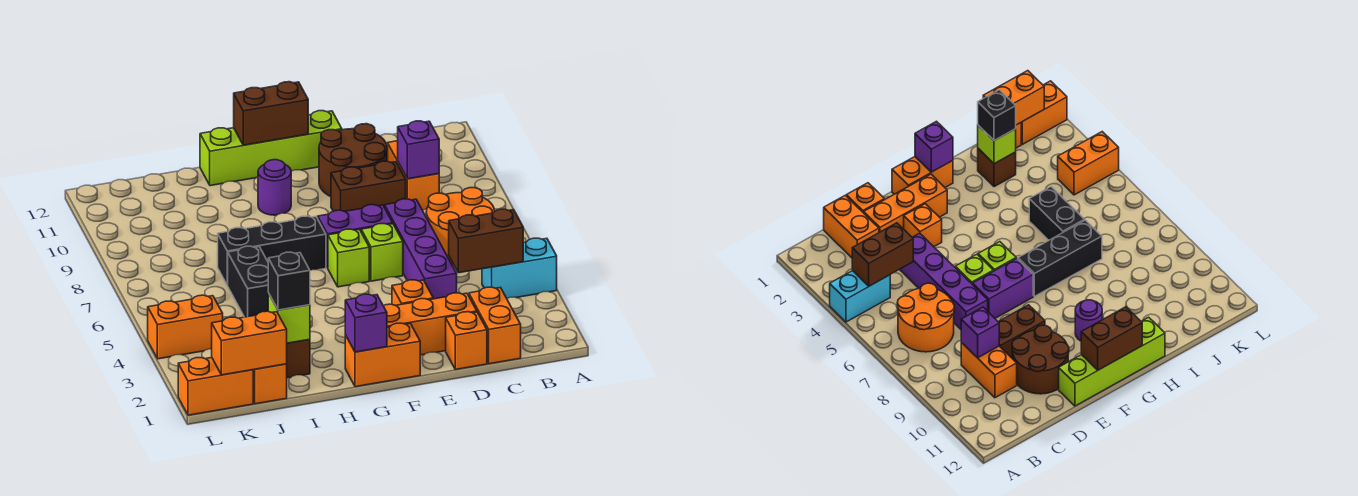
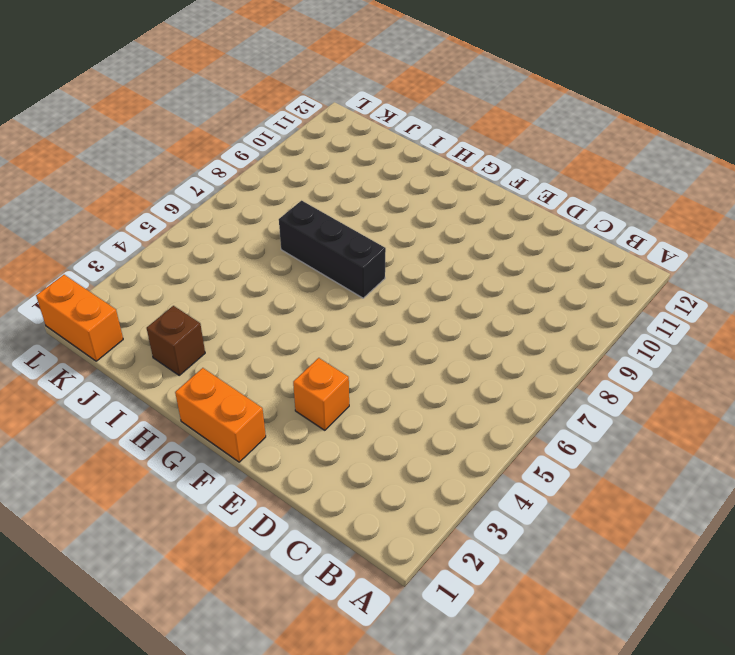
none -> cyan brick A4:B4 level 1
none -> orange round brick B6:C7 level 1
none -> orange brick C1:C2 level 1

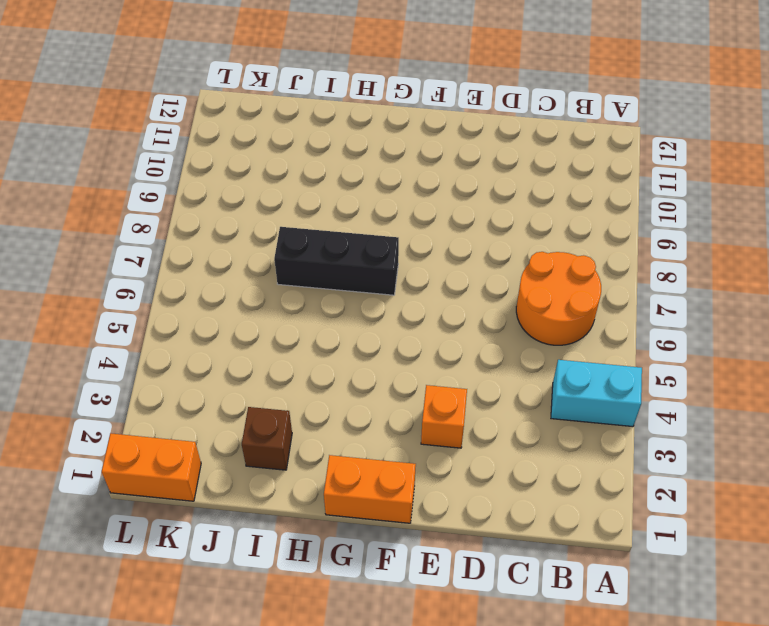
none -> orange brick C1:C2 level 1
none -> orange brick C9:C10 level 1
none -> orange brick D1 level 1

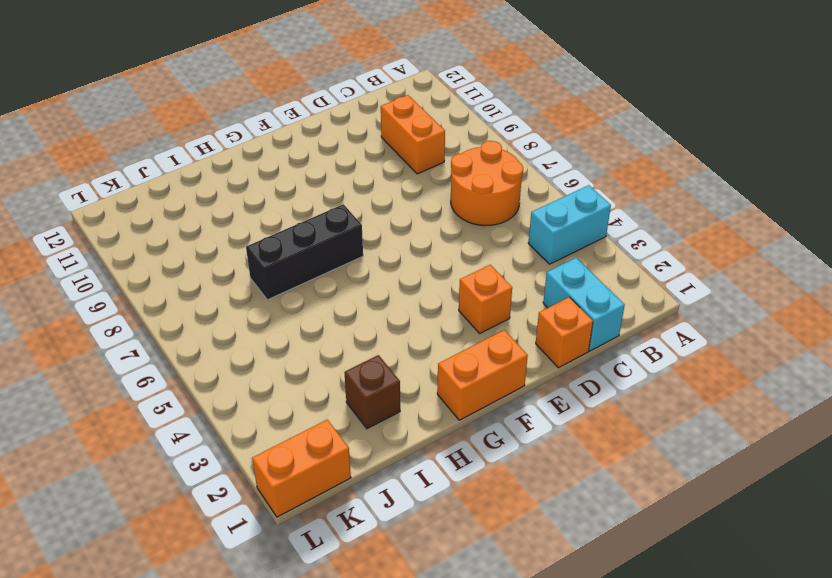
cyan brick C1:C2 level 1 -> orange brick C1:C2 level 1
none -> orange brick D2:F2 level 1
none -> purple brick D4:D7 level 1
none -> brown brick D9:E9 level 1

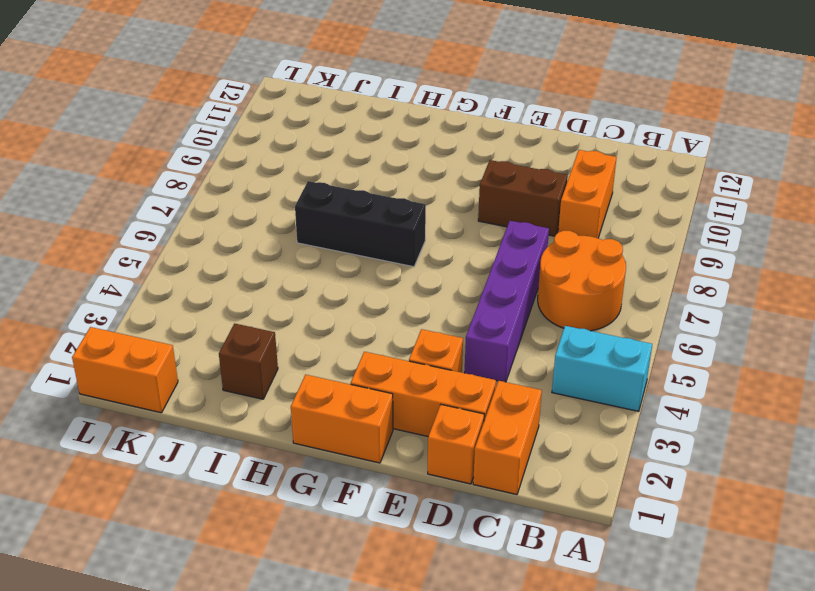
none -> brown round brick D10:E11 level 1
none -> lime brick E6 level 1
none -> purple brick E7:F7 level 1

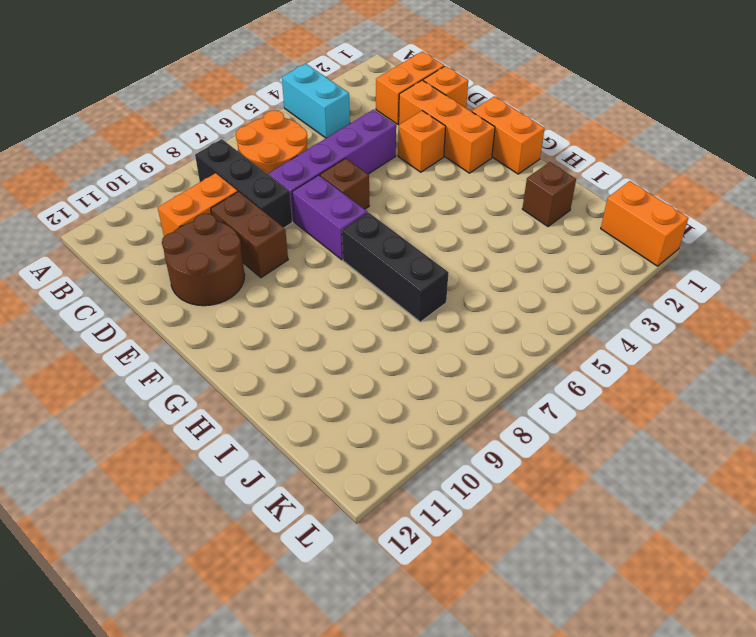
black brick B8:D8 level 1 -> none
brown brick E6 level 1 -> lime brick E6 level 1
none -> lime brick E12:H12 level 1
none -> lime brick F6 level 1
none -> purple round brick G10 level 1

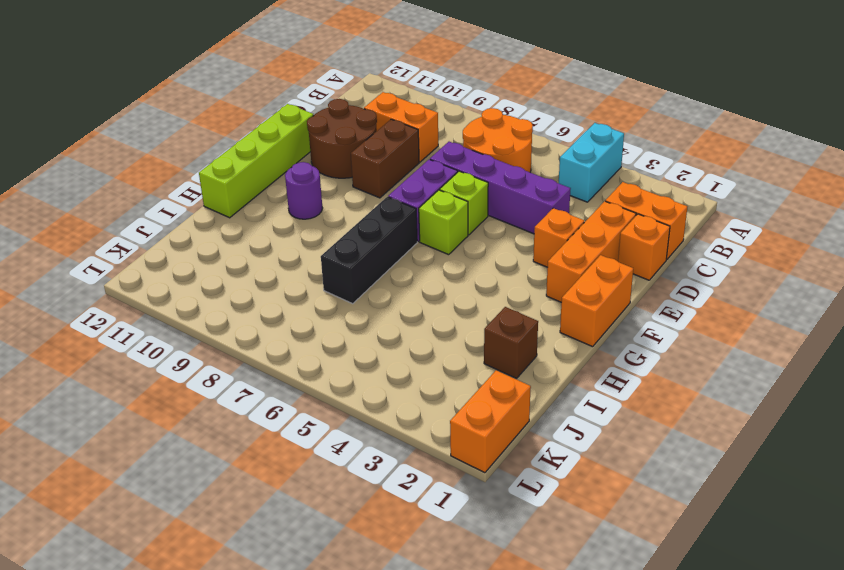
none -> black brick I5:I6 level 1
none -> orange brick J1 level 1
none -> orange brick K4:L4 level 1

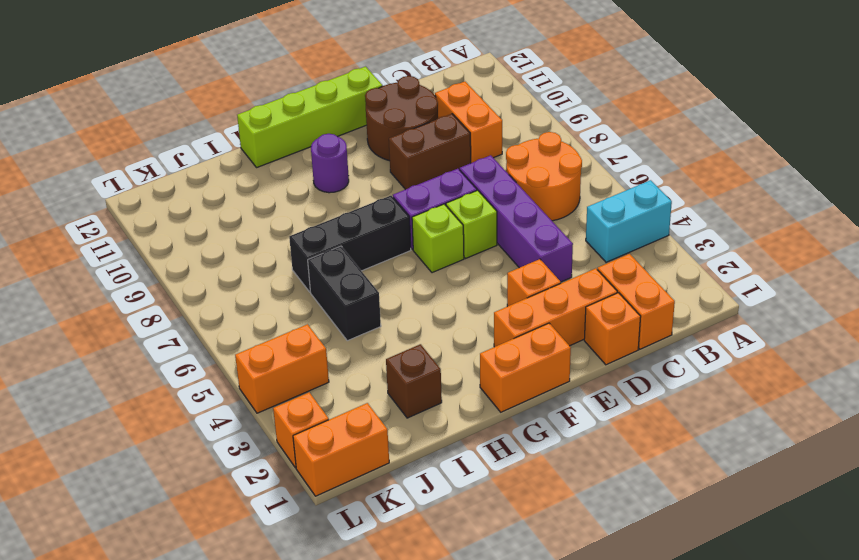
orange brick L2 level 1 -> orange brick J1 level 1
none -> brown brick B4:C4 level 2
none -> purple brick C9 level 2
none -> brown brick F12:G12 level 2

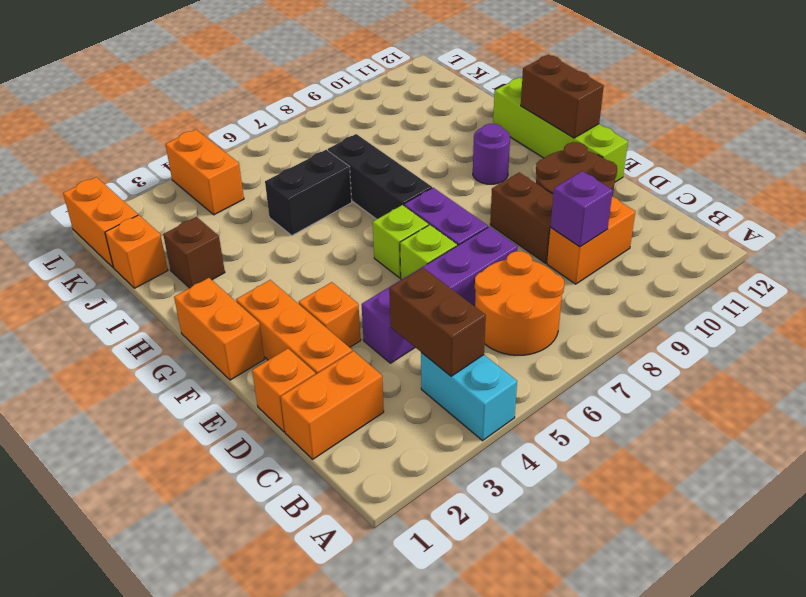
none -> purple brick G1 level 2
none -> lime brick I2 level 2
none -> orange brick J1:K1 level 2

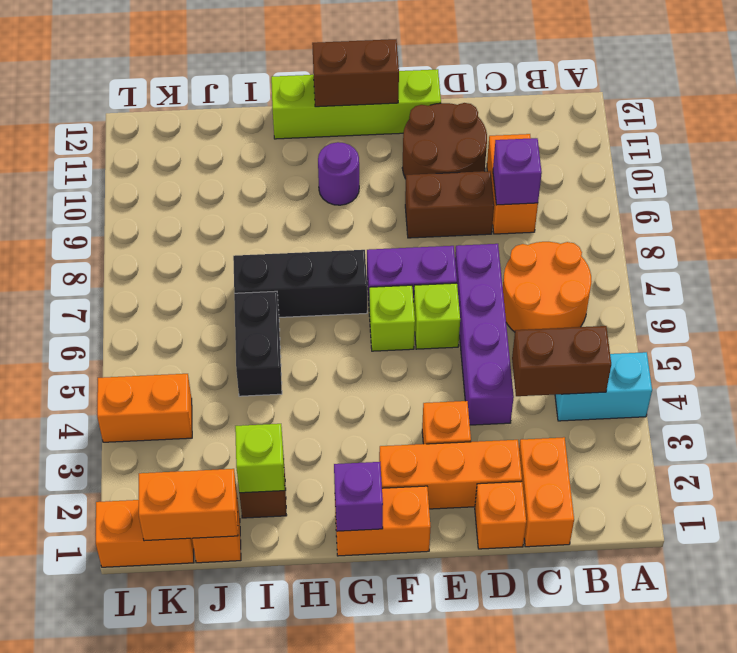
none -> black brick I2 level 3

